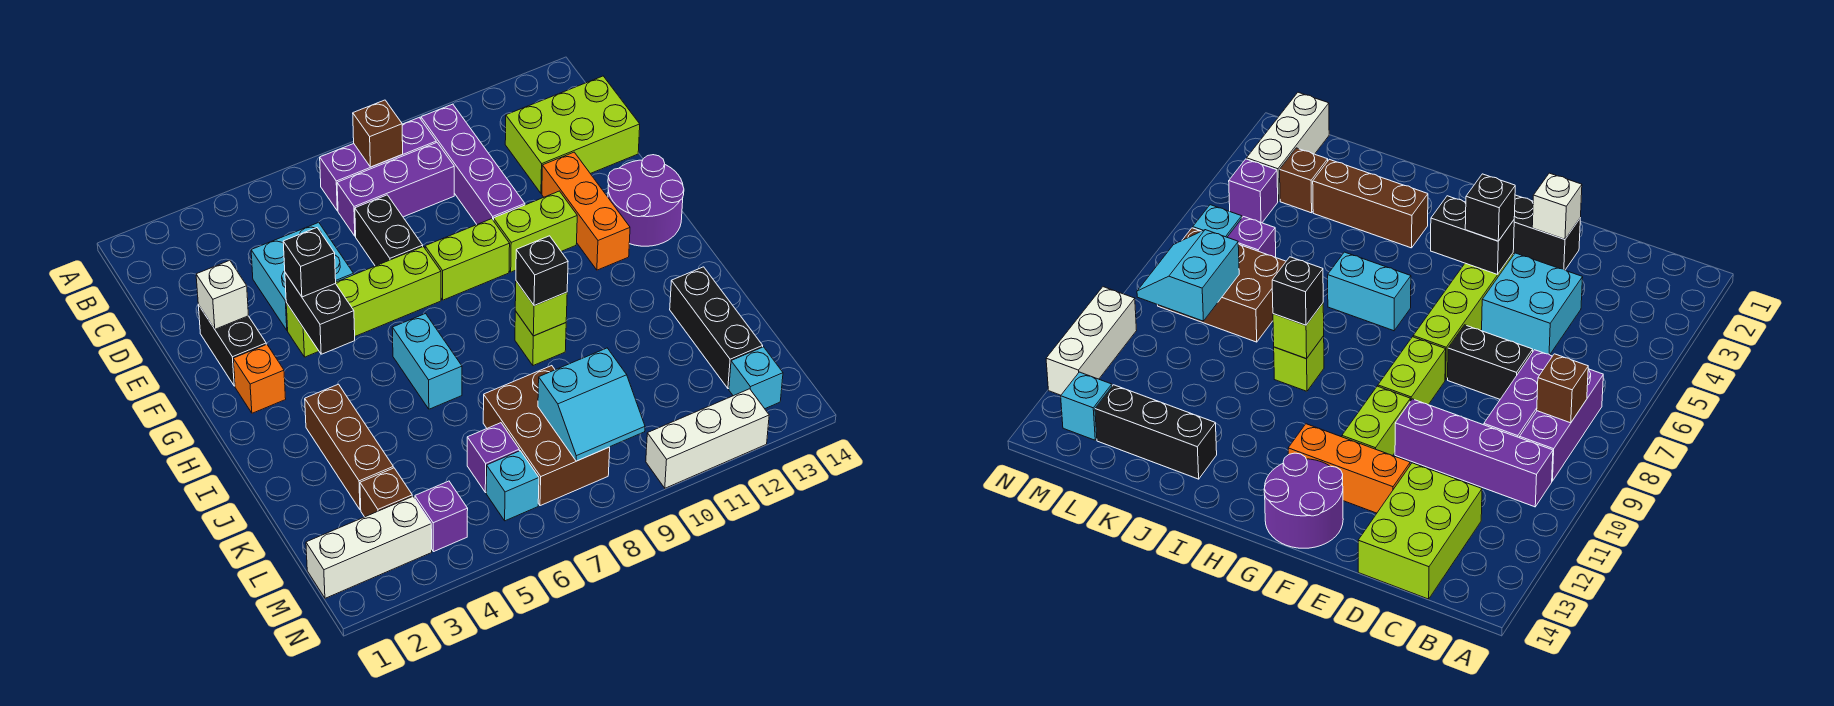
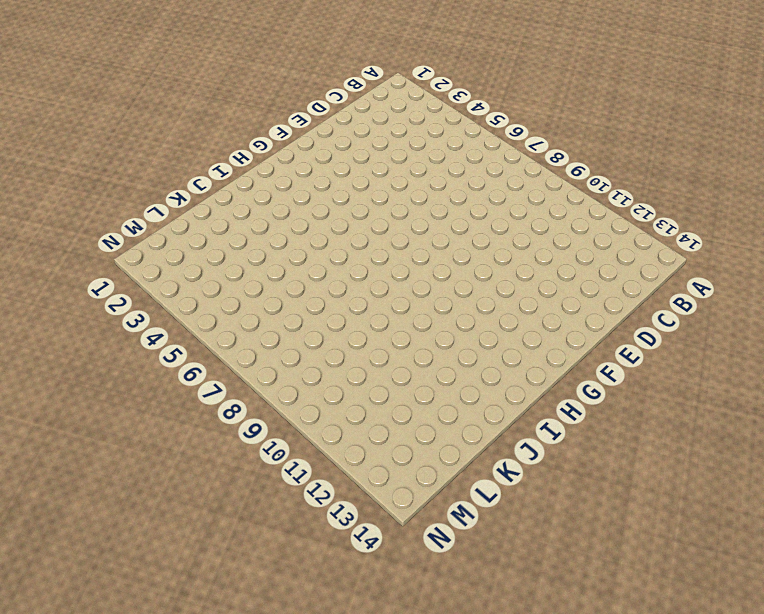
none -> purple brick B7:B9 level 1
none -> purple brick B10:E10 level 1
none -> purple brick C7:C9 level 1
none -> lime brick C12:D14 level 1

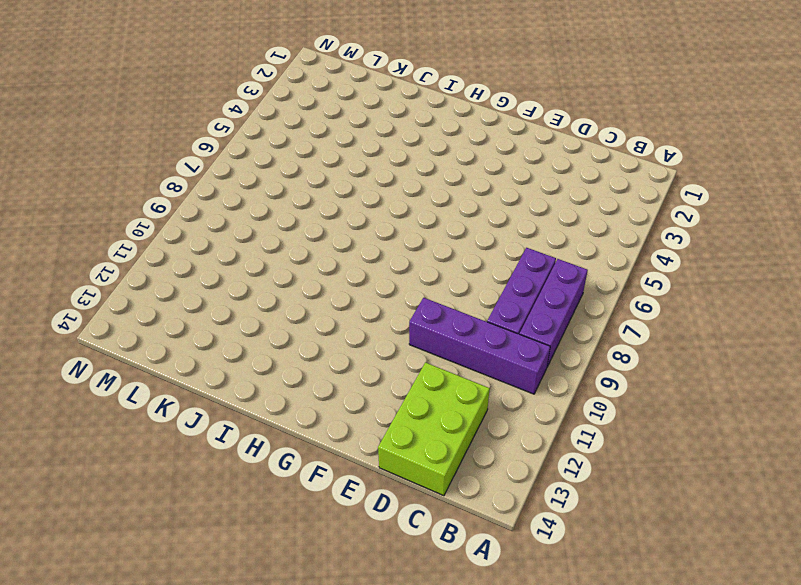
none -> cyan brick D4:E5 level 1
none -> black brick D7:E7 level 1
none -> black brick E2:F2 level 1
none -> orange brick E12:G12 level 1

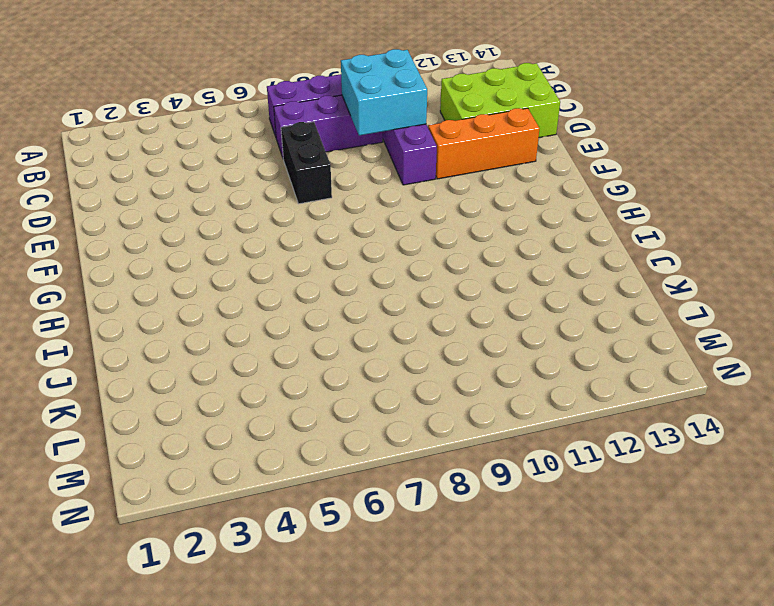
cyan brick C9:D10 level 2 -> cyan brick D4:E5 level 1
orange brick E11:E13 level 1 -> orange brick E12:G12 level 1
none -> black brick E2:F2 level 1
none -> lime brick F4:F7 level 1
none -> lime brick F8:F9 level 1
none -> lime brick F10:F11 level 1

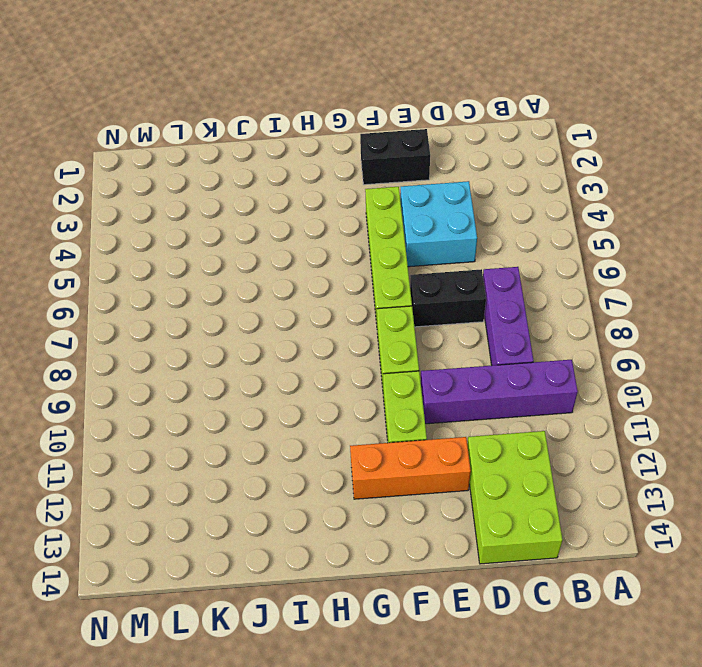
none -> purple brick B7:B9 level 1
none -> purple round brick F13:G14 level 1
none -> orange brick G2 level 1
none -> cyan brick H6:I6 level 1

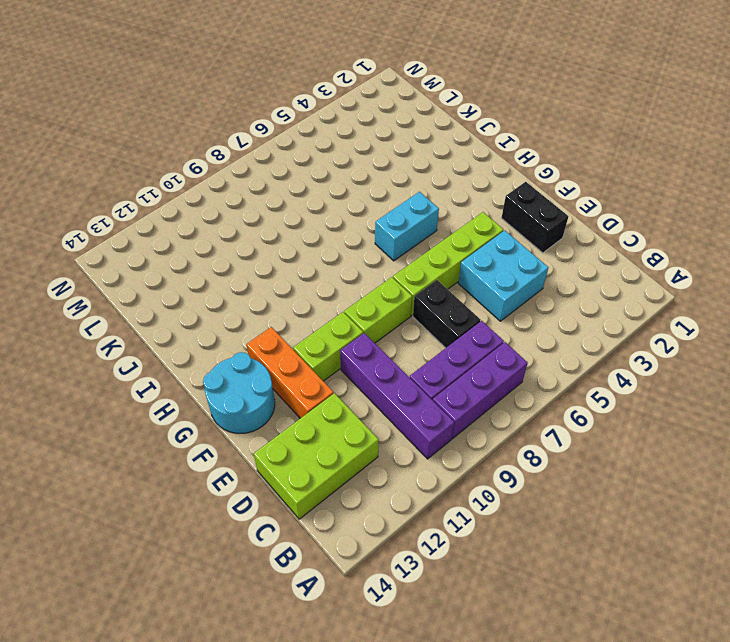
cyan round brick F13:G14 level 1 -> purple round brick F13:G14 level 1
cyan brick H5:H6 level 1 -> cyan brick H6:I6 level 1
none -> orange brick G2 level 1
none -> brown brick I3:K3 level 1
none -> lime brick I9 level 1
none -> black brick J13:L13 level 1

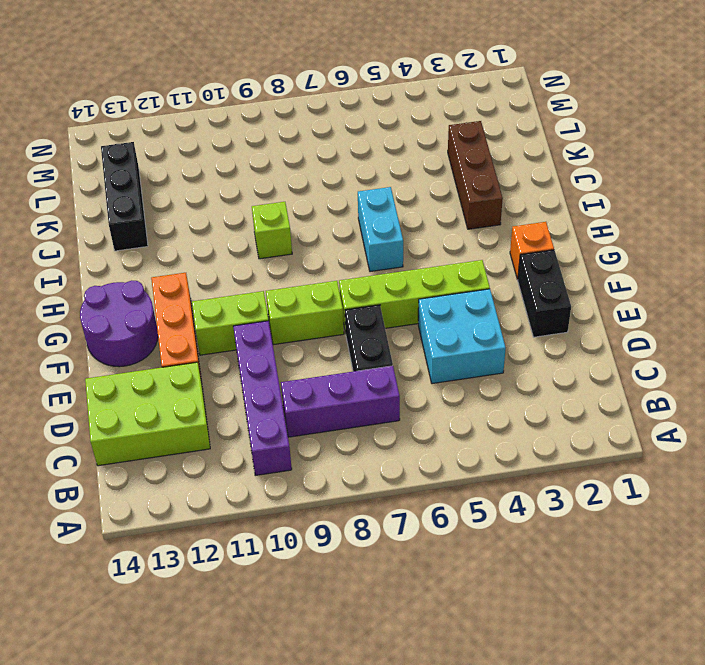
none -> purple brick B7:B9 level 1
none -> brown brick K7:M8 level 1
none -> brown brick L3 level 1
none -> purple brick L6 level 1

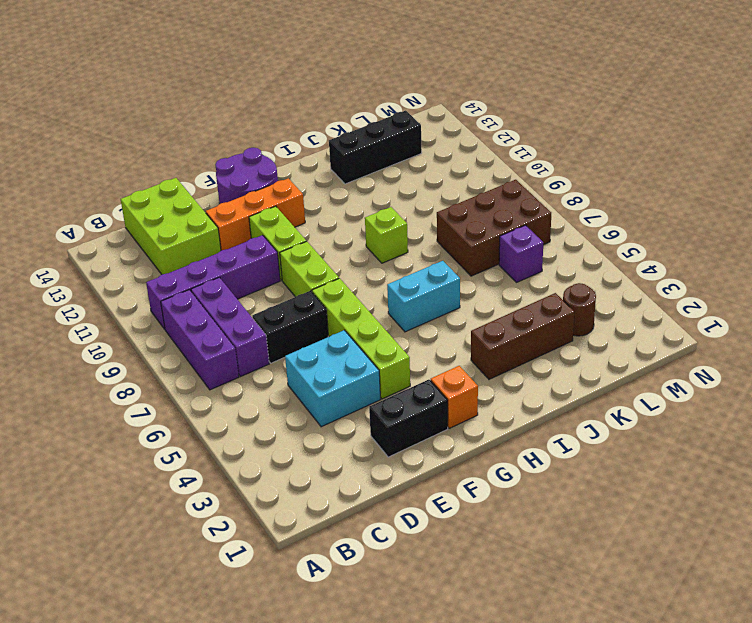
brown round brick L3 level 1 -> brown brick L3 level 1
none -> white brick M1:M3 level 1
none -> purple brick M4 level 1
none -> cyan brick M6 level 1
none -> cyan brick M13 level 1

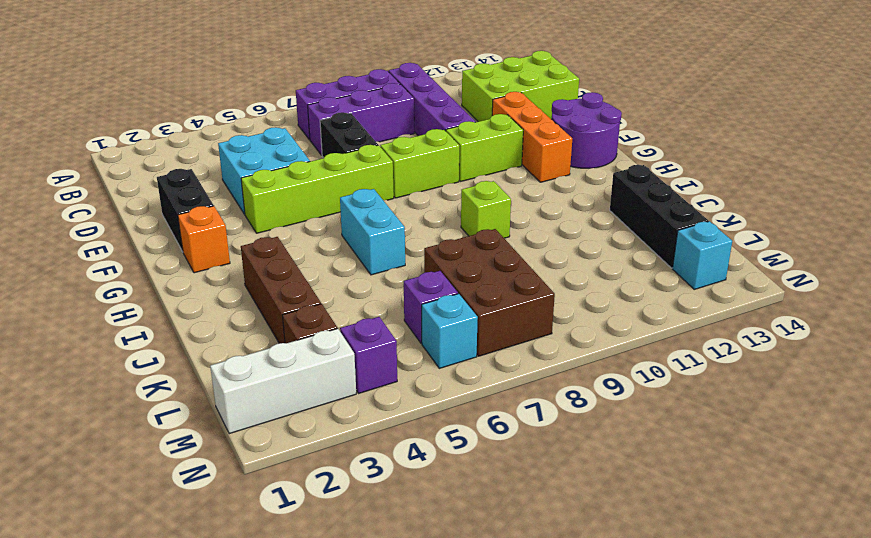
none -> white brick N10:N12 level 1
none -> brown brick B8 level 2
none -> white brick E2 level 2
none -> black brick F4:G4 level 2

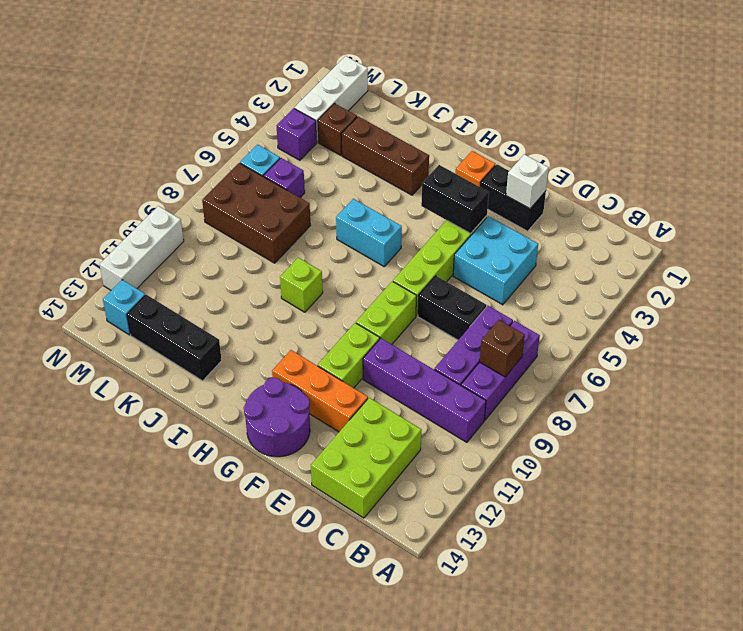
none -> lime brick I9 level 2
none -> cyan slope L8:M9 level 2 top L
none -> black brick F4 level 3
none -> black brick I9 level 3

